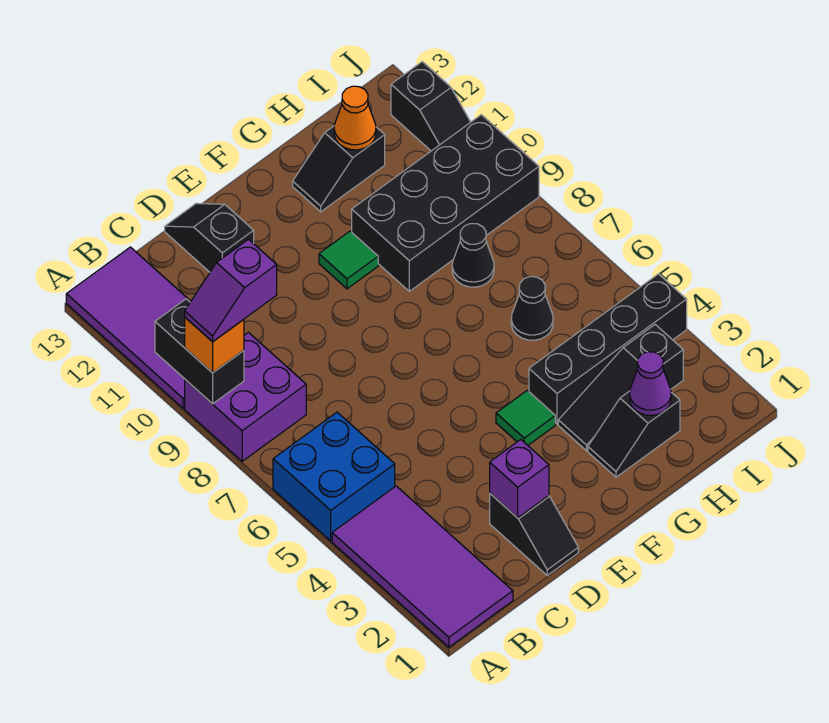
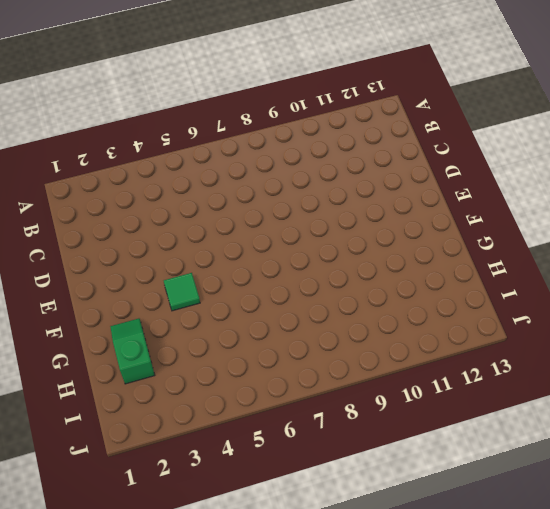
green slope G2:H2 level 1 top H -> black slope G2:H2 level 1 top H
none -> purple tile A1:B4 level 1
none -> blue brick A5:B6 level 1
none -> purple brick A8:B9 level 1

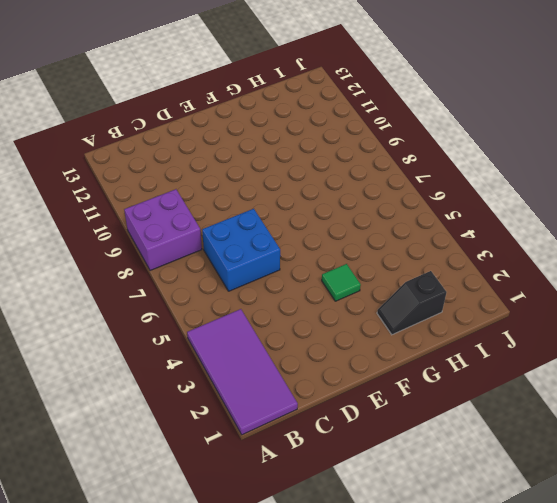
blue brick C6:D7 level 1 -> blue brick A5:B6 level 1
none -> purple tile A10:B13 level 1
none -> black slope D1:D2 level 1 top 2
none -> black slope D12:D13 level 1 top 12

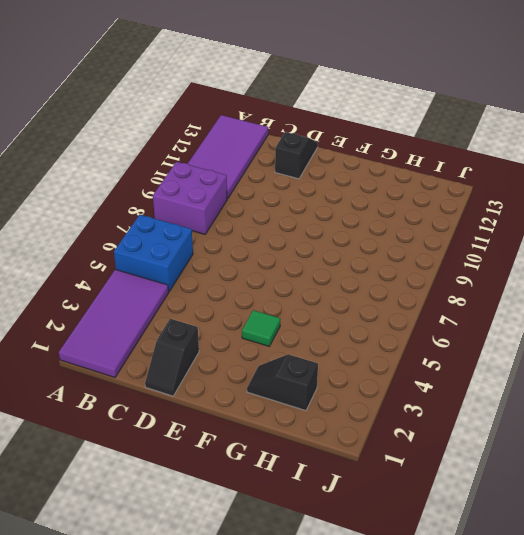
none -> green tile F10 level 1
none -> black slope G3:I3 level 1 top I
none -> black brick G4:J4 level 1

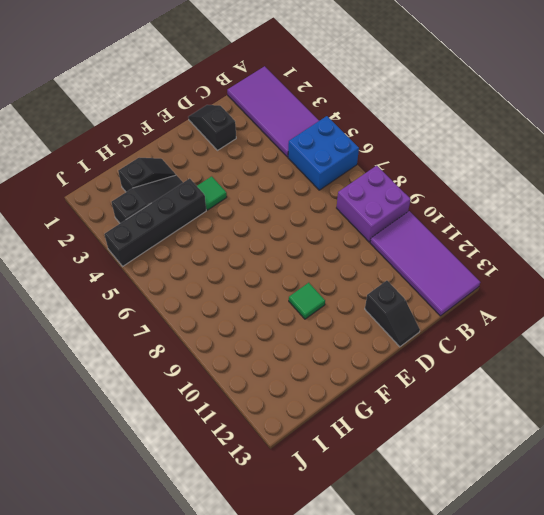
none -> black brick G9:J10 level 1
none -> black slope G12:H12 level 1 top H
none -> black cone H6 level 1

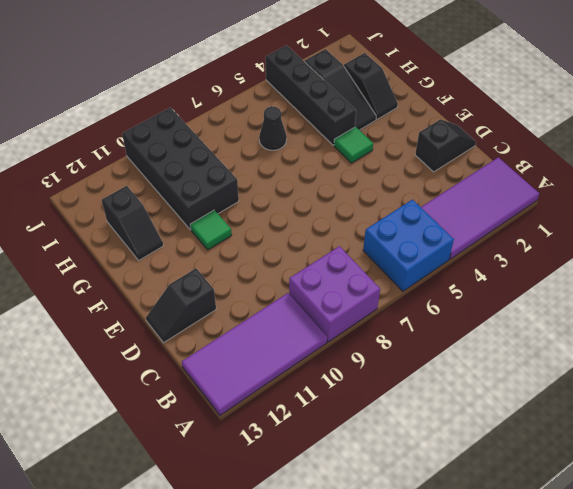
none -> black cone H8 level 1
none -> black slope J11:J12 level 1 top 12
none -> black brick A9:A10 level 2

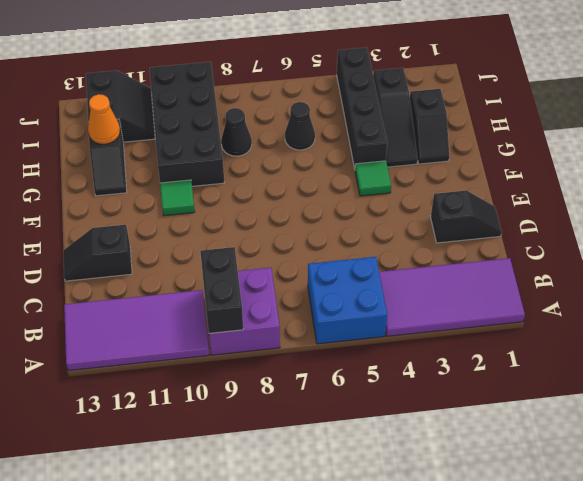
black brick A9:B9 level 2 -> black brick A9:A10 level 2
black slope I11:J12 level 1 top 12 -> black slope J11:J12 level 1 top 12
none -> purple brick D2 level 2
none -> purple cone H2 level 2
none -> orange brick A9 level 3

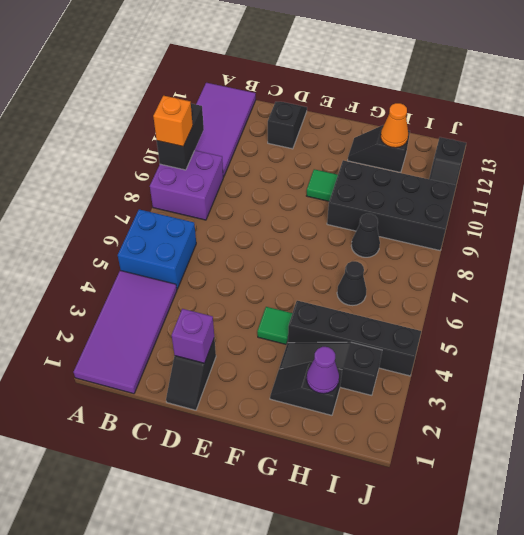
none -> purple slope A9:B9 level 4 top B

